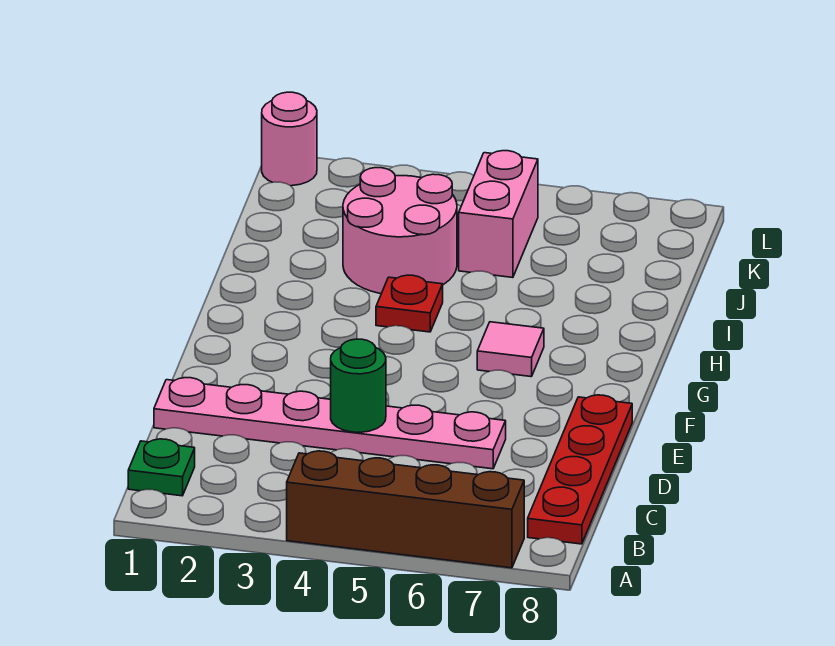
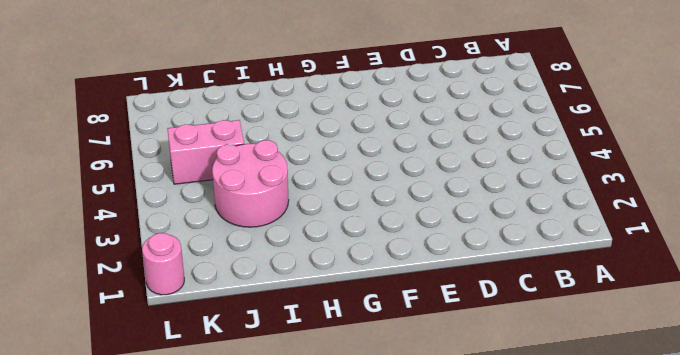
none -> brown brick A4:A7 level 1
none -> green plate B1 level 1

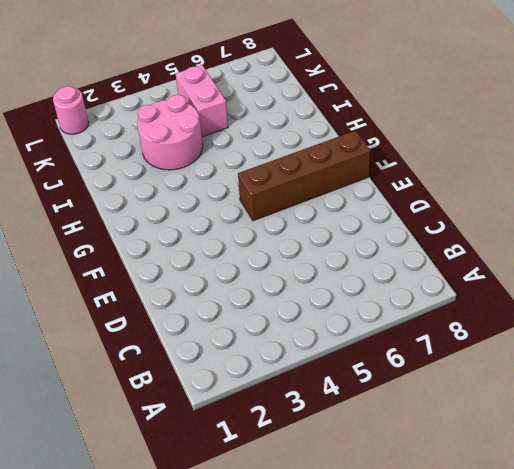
brown brick F5:F8 level 1 -> brown brick A4:A7 level 1
none -> green plate B1 level 1
none -> red plate B8:E8 level 1

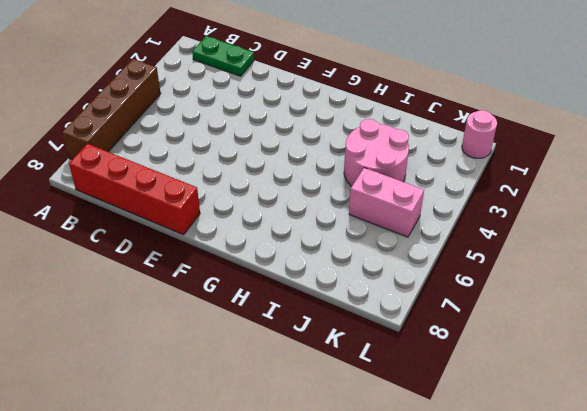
green plate B1:C1 level 1 -> green plate B1 level 1
red brick B8:E8 level 1 -> red plate B8:E8 level 1
none -> pink plate D1:D6 level 1
none -> pink tile G6 level 1

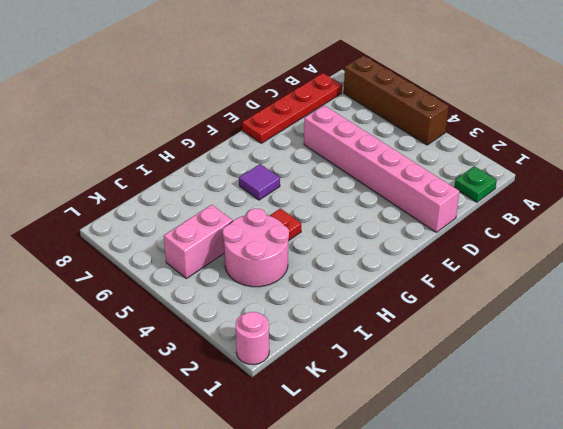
pink brick D1:D6 level 1 -> pink plate D1:D6 level 1
purple tile G6 level 1 -> pink tile G6 level 1
none -> green round brick D4 level 2

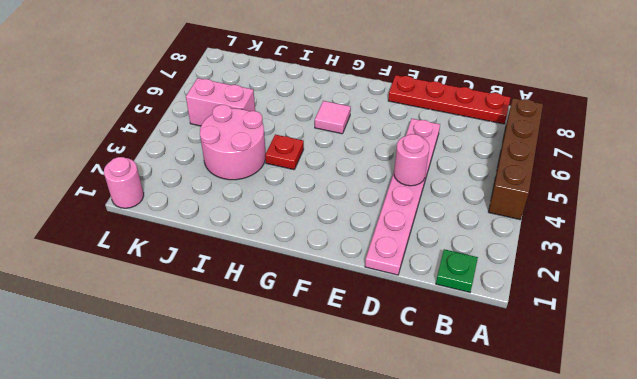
pink round brick D4 level 2 -> green round brick D4 level 2

